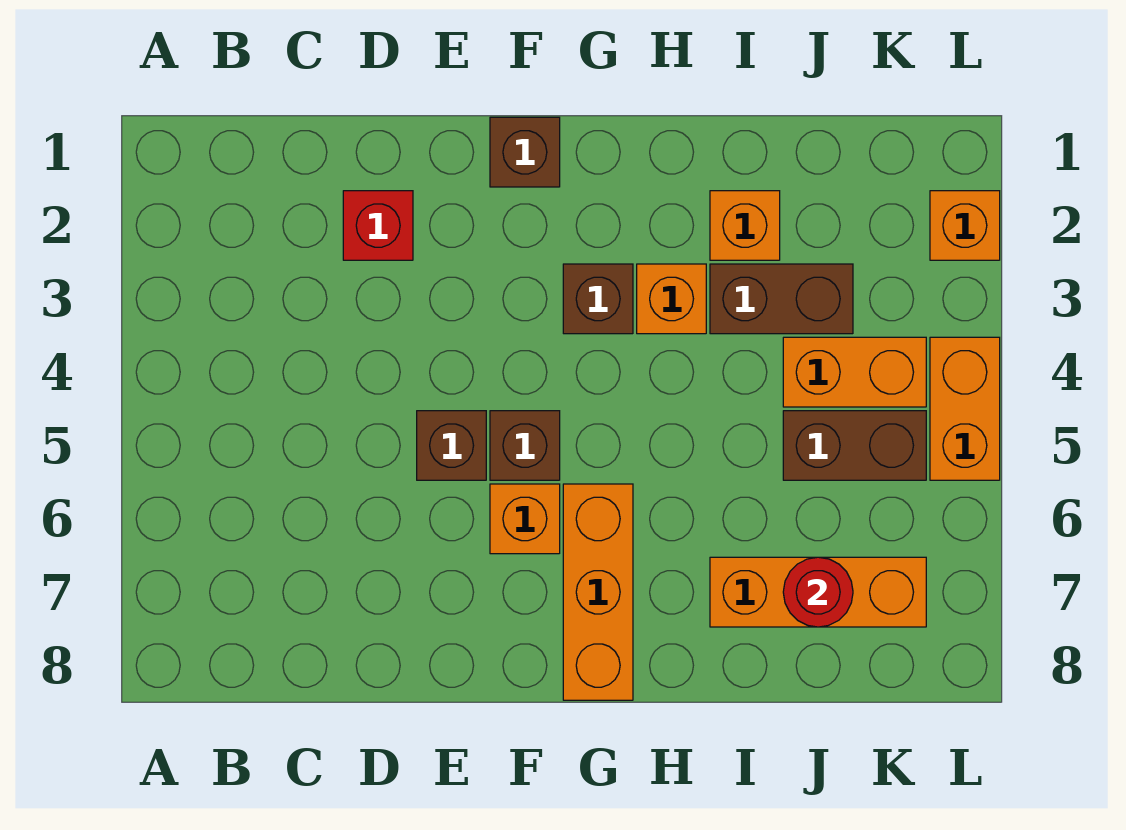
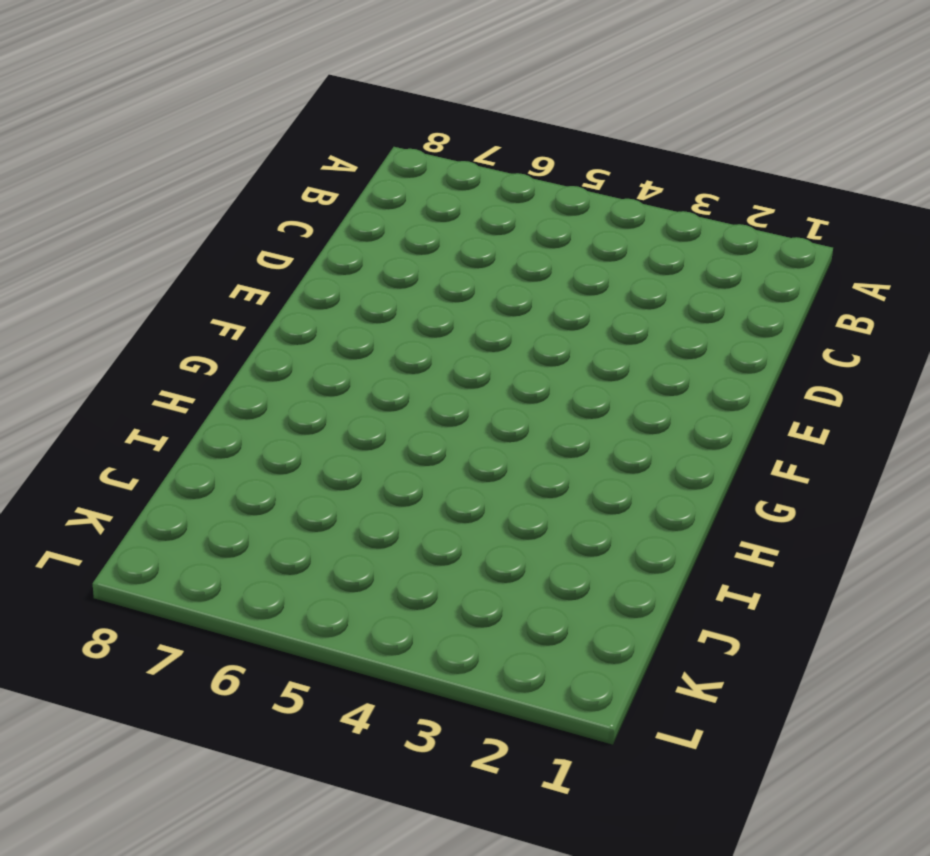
none -> red brick D2 level 1
none -> brown brick E5 level 1
none -> brown brick F1 level 1

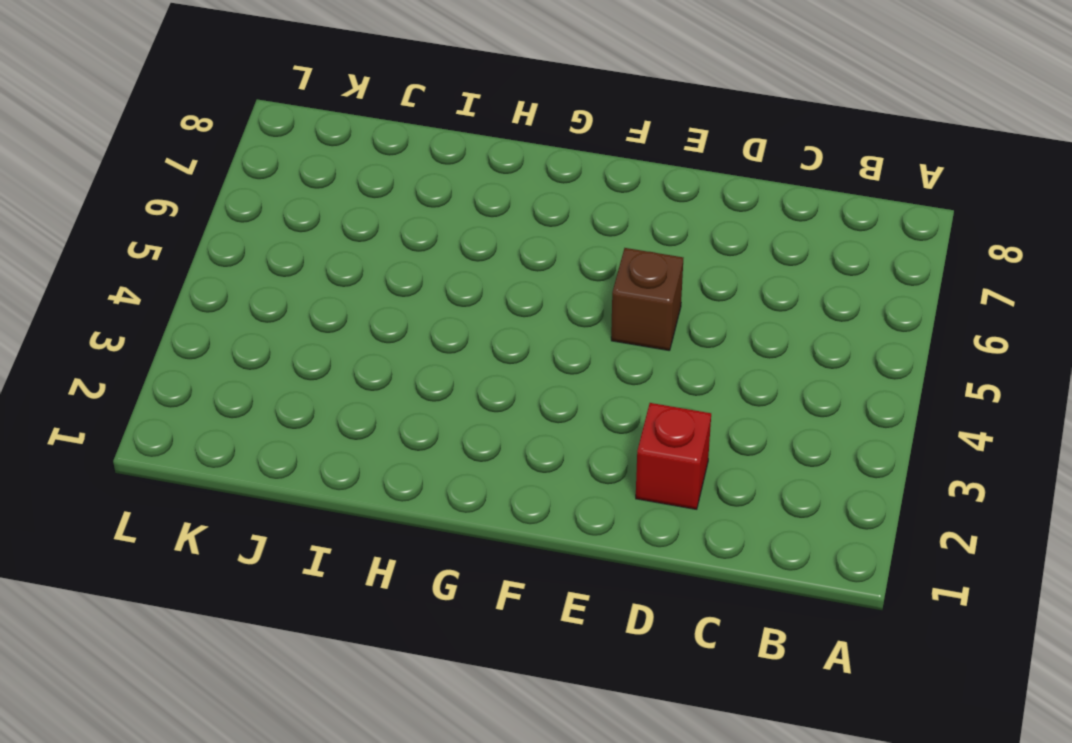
none -> brown brick F1 level 1
none -> brown brick F5 level 1
none -> orange brick F6 level 1

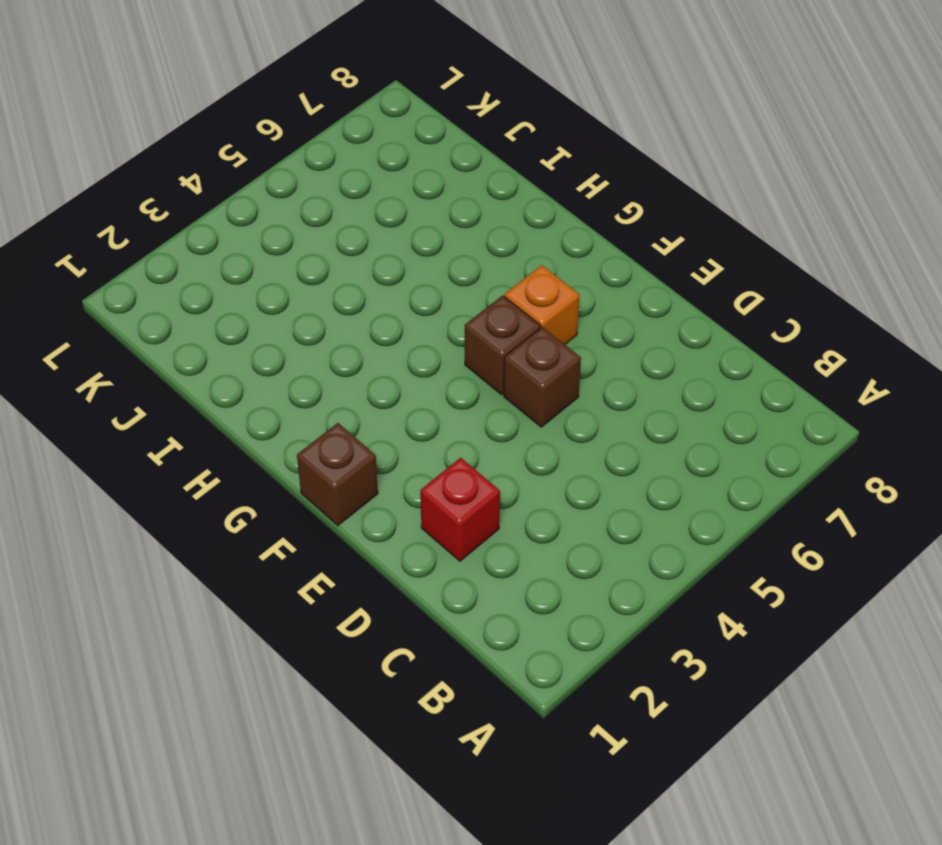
none -> brown brick G3 level 1
none -> orange brick G6:G8 level 1
none -> orange brick H3 level 1

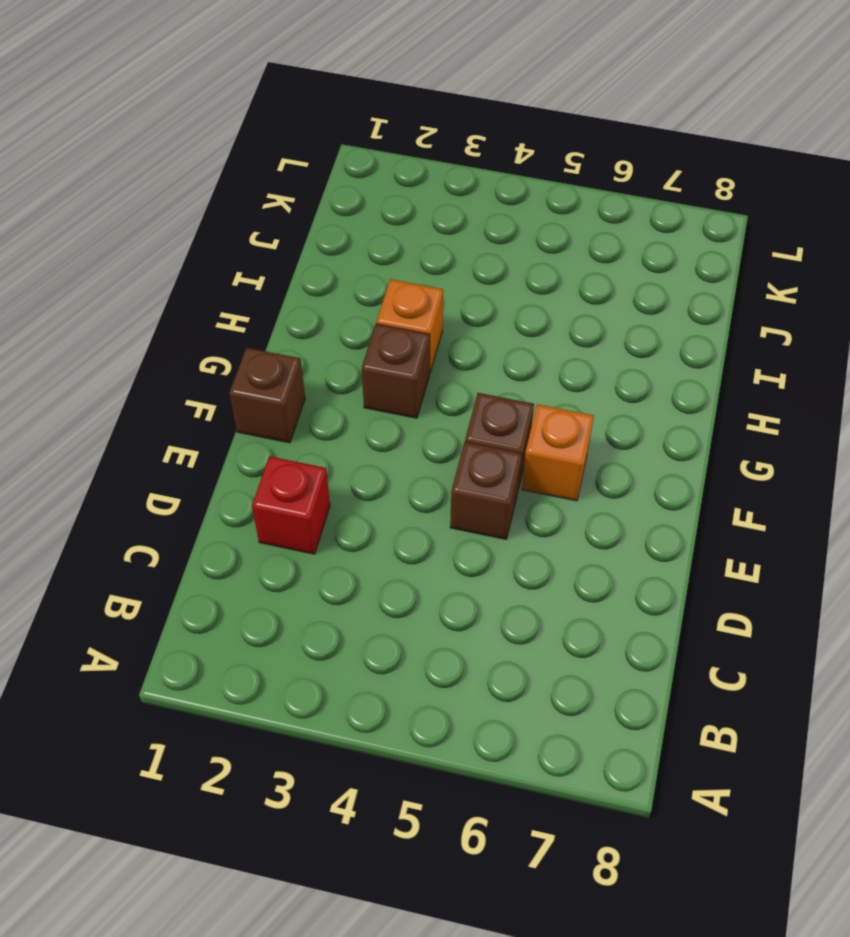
none -> orange brick G6:G8 level 1
none -> orange brick I2 level 1
none -> brown brick I3:J3 level 1

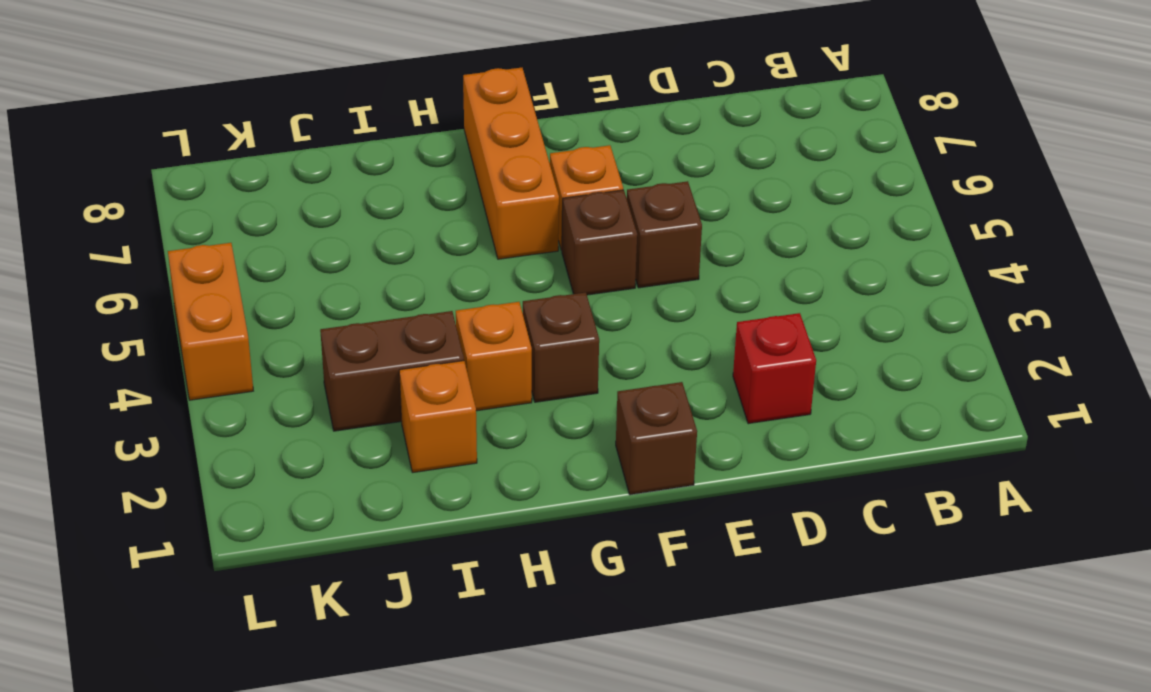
none -> orange brick I7:K7 level 1
none -> orange brick J4:K4 level 1
none -> brown brick J5:K5 level 1

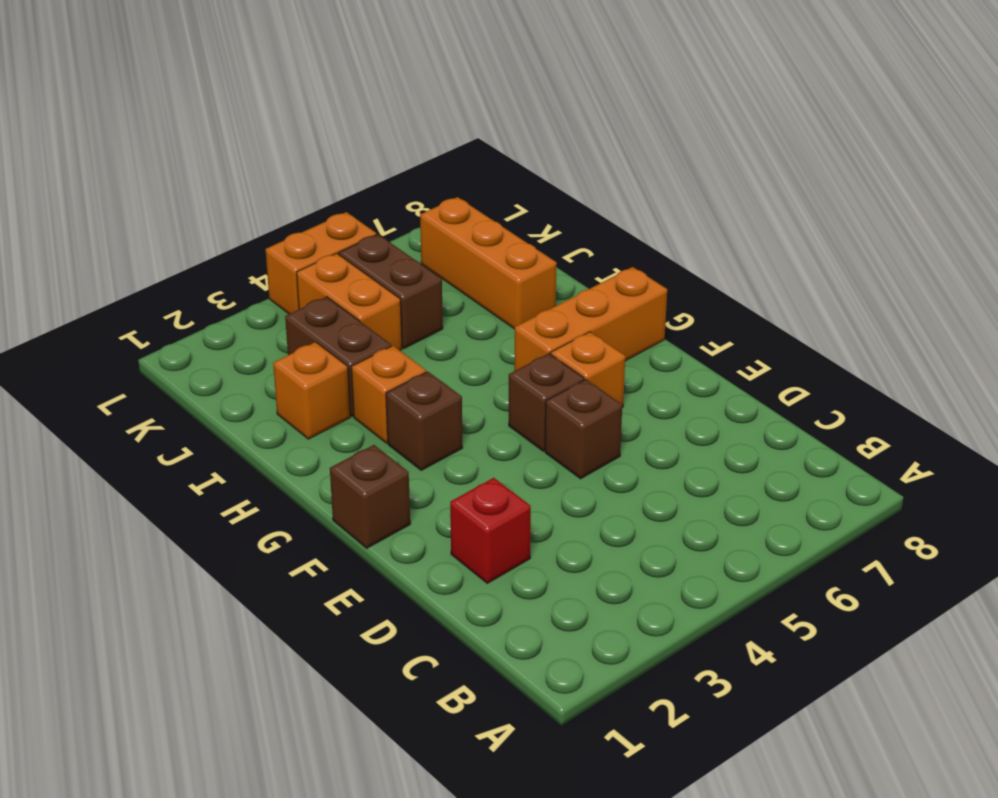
none -> orange brick L2 level 1
none -> red round brick J7 level 2

